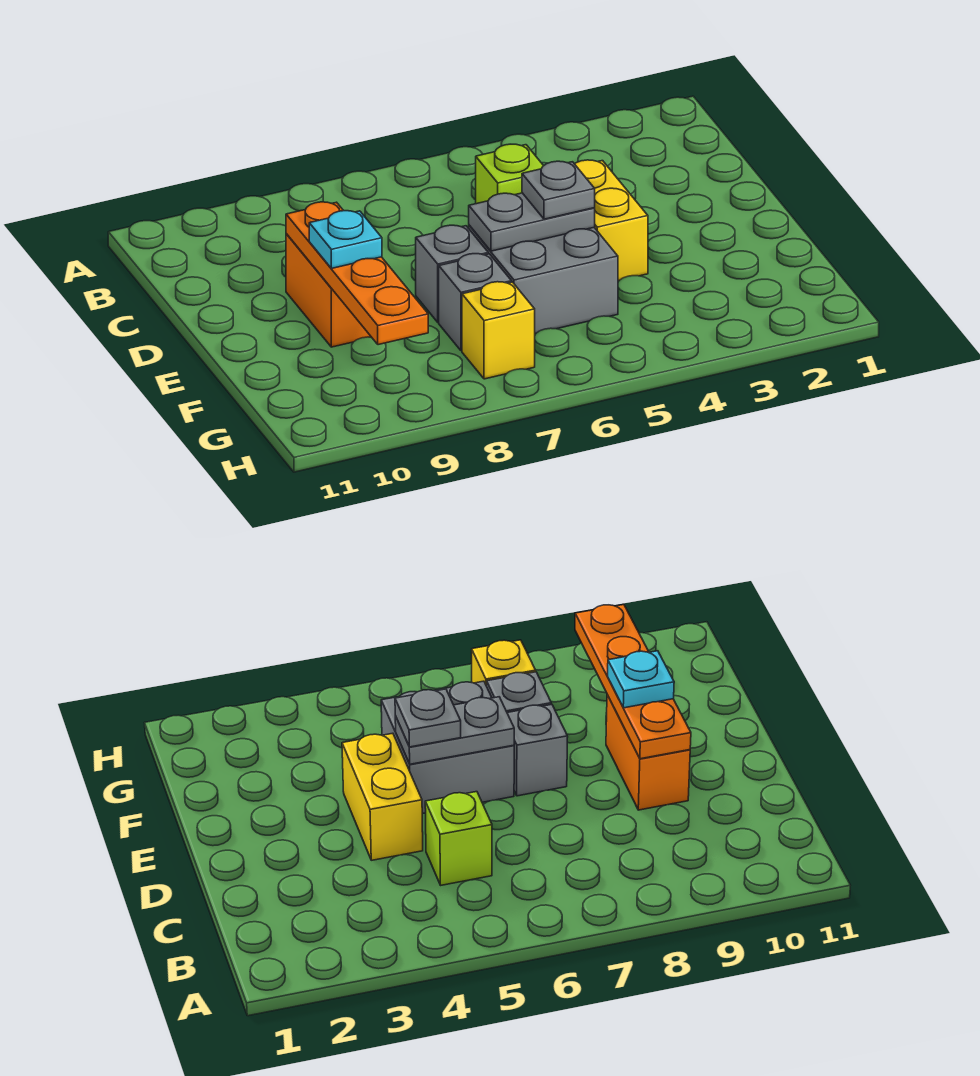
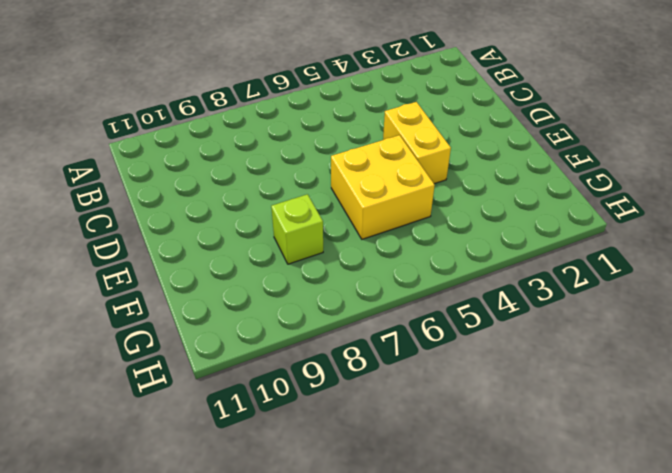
yellow brick E5:F6 level 1 -> grey brick E5:F6 level 1
lime brick F8 level 1 -> lime brick C5 level 1
none -> orange brick D9:E9 level 1
none -> grey brick E7 level 1

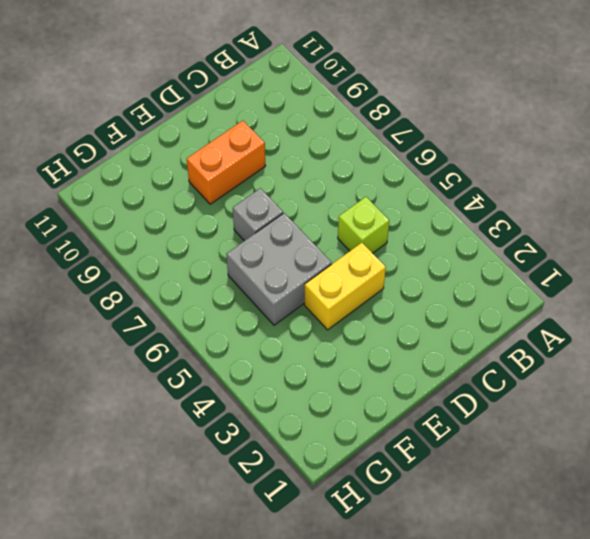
none -> grey brick F7 level 1
none -> yellow brick G7 level 1

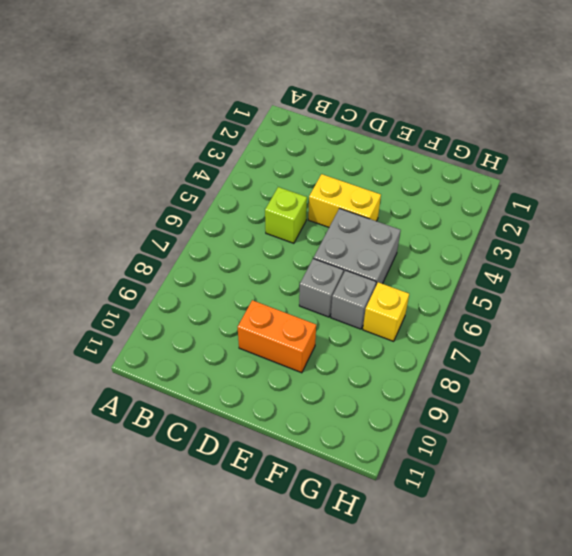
none -> orange plate D9:G9 level 2
none -> grey plate E5:E6 level 2

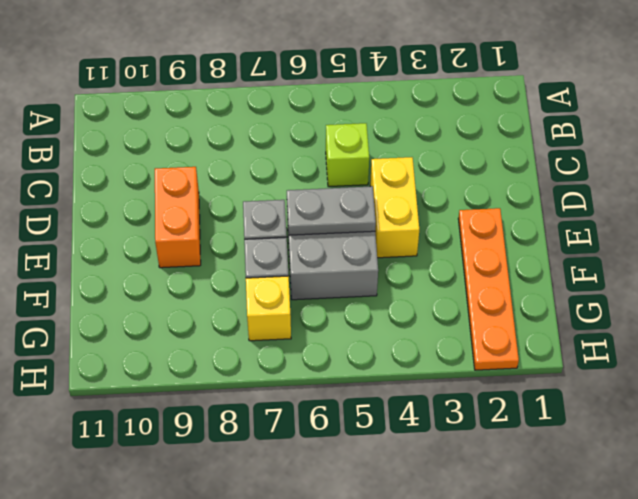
orange plate E2:H2 level 1 -> orange plate D9:G9 level 2
none -> grey plate E5 level 3
none -> cyan plate E9 level 3

